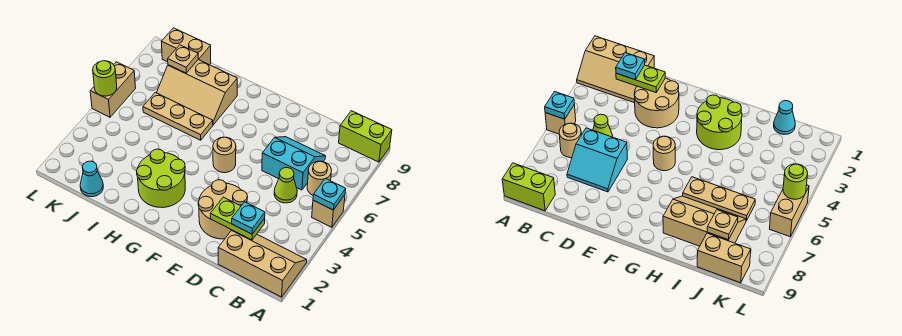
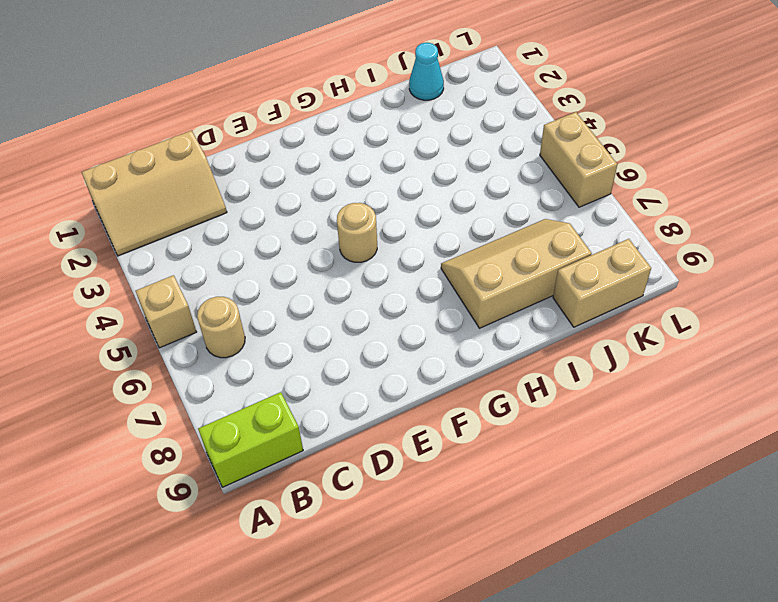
none -> lime cone C5 level 1
none -> cyan slope C6:D7 level 1 top 6
none -> tan round brick D2:E3 level 1

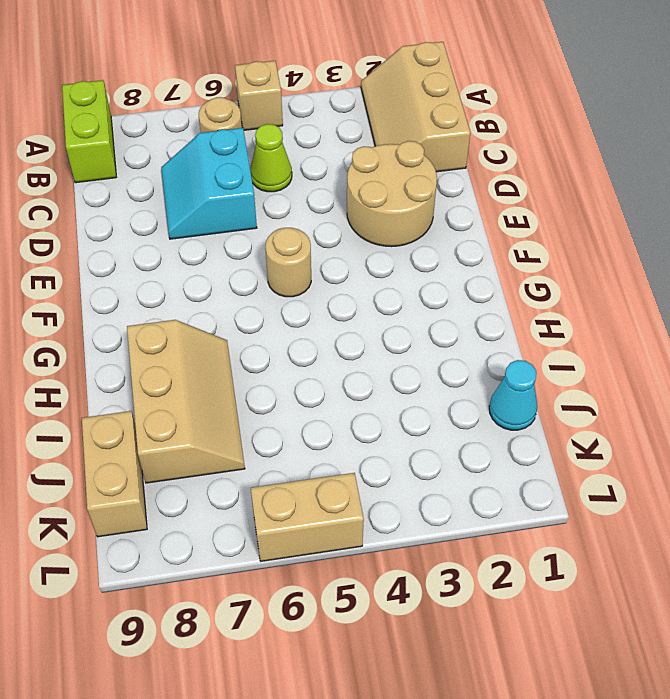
none -> lime round brick G2:H3 level 1
none -> tan plate H6:J6 level 1
none -> cyan plate A5 level 2

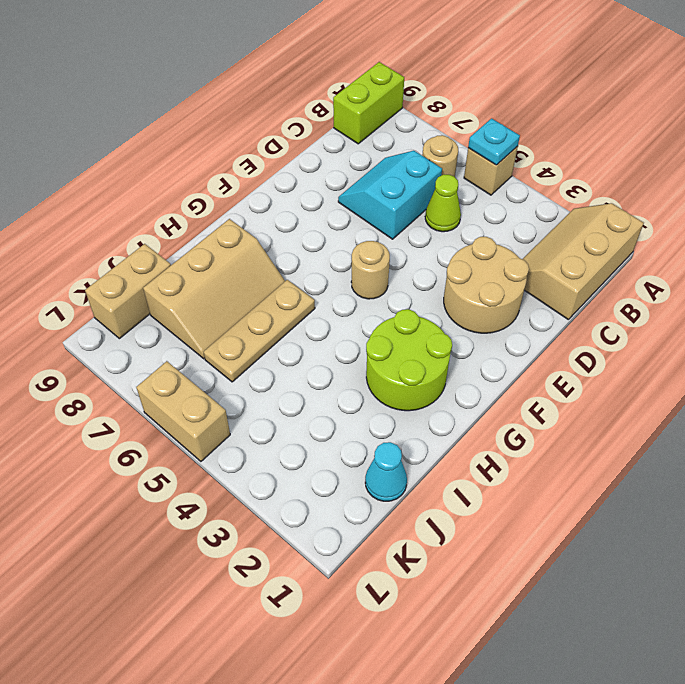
none -> lime plate C2:D2 level 2
none -> tan plate J8 level 2
none -> lime round brick L5 level 2

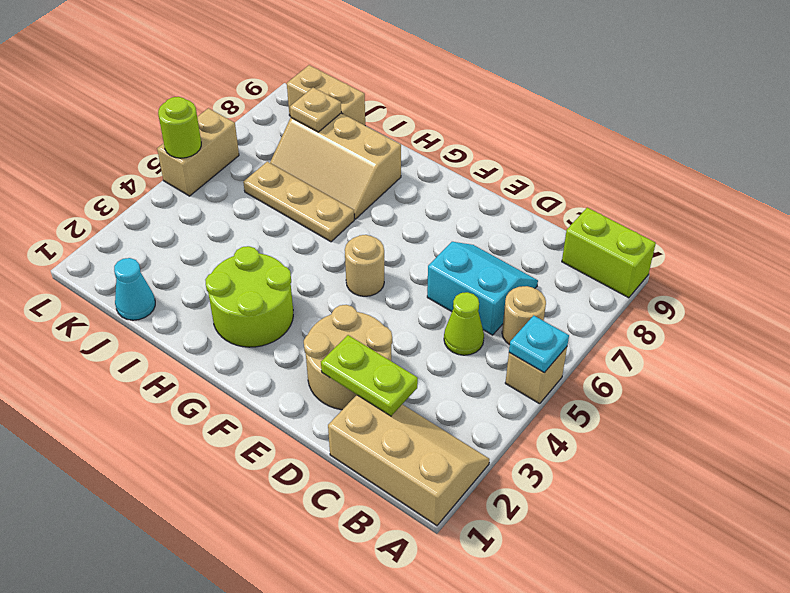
none -> cyan plate C2 level 3

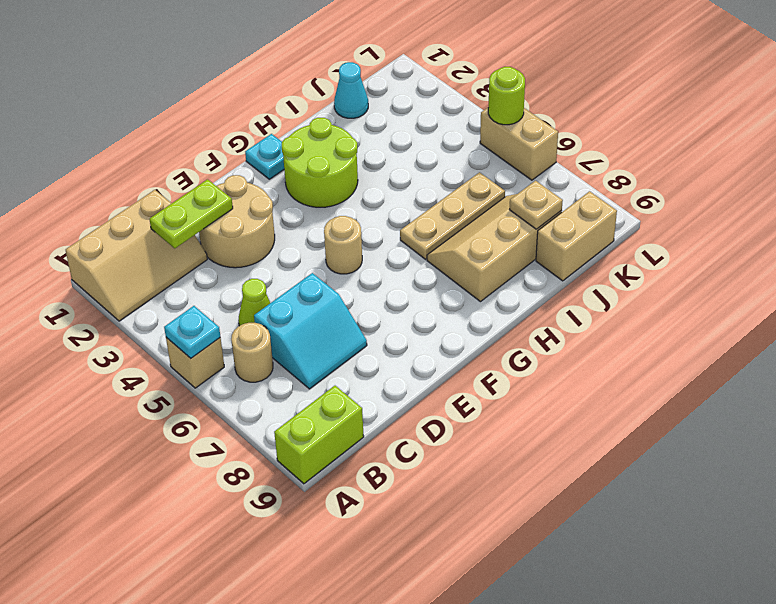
cyan plate G1 level 1 -> cyan plate C2 level 3

